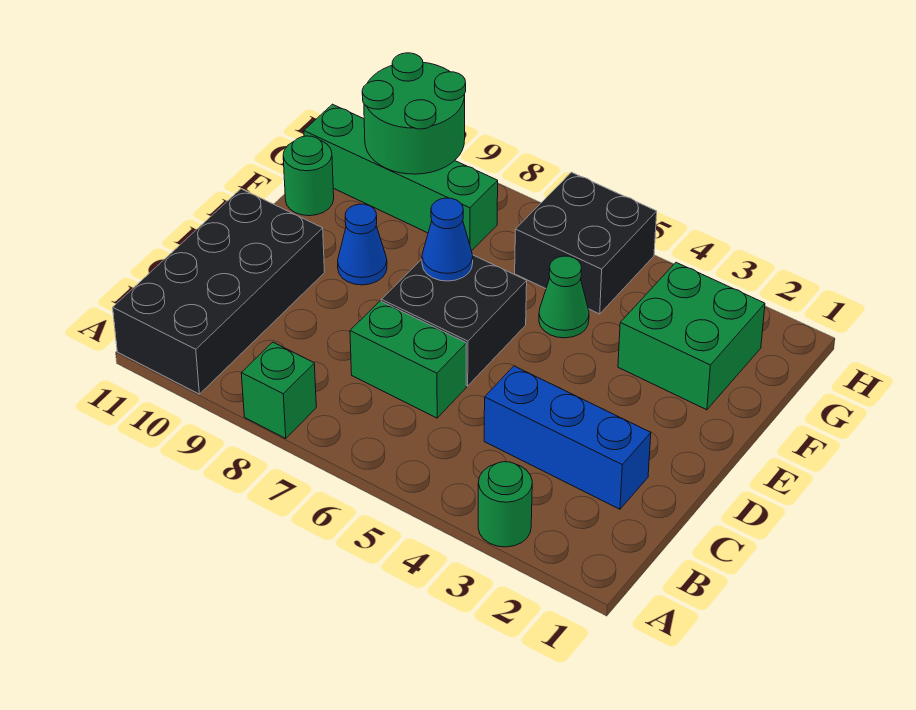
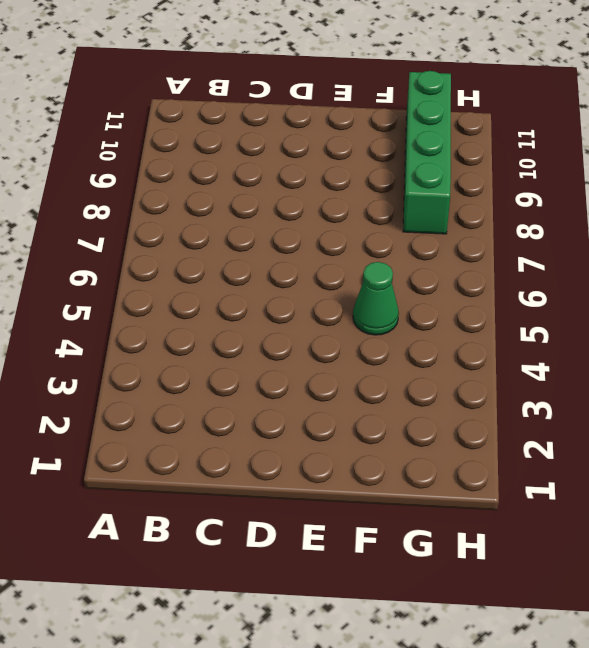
none -> green round brick A3 level 1
none -> green brick A8 level 1
none -> black brick A10:D11 level 1

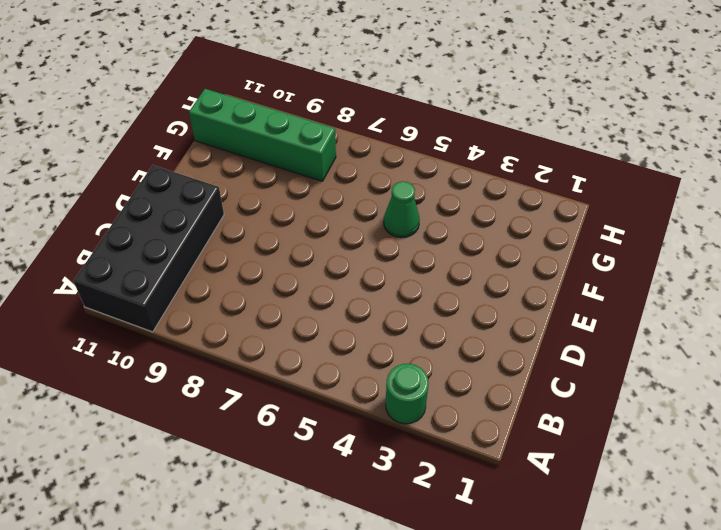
none -> green brick A8 level 1
none -> blue brick C2:C4 level 1
none -> green brick C6:C7 level 1

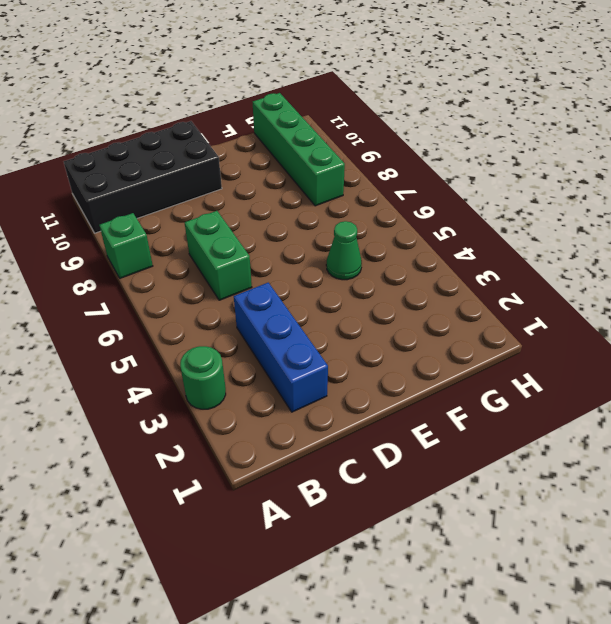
none -> black brick D6:E7 level 1
none -> blue cone E9 level 1
none -> green brick F2:G3 level 1

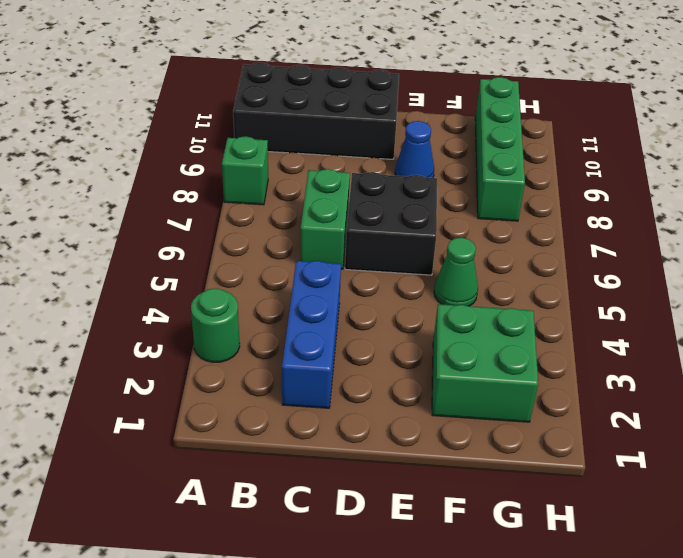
none -> green round brick F11 level 1
none -> black brick G5:H6 level 1
none -> blue cone E7 level 2

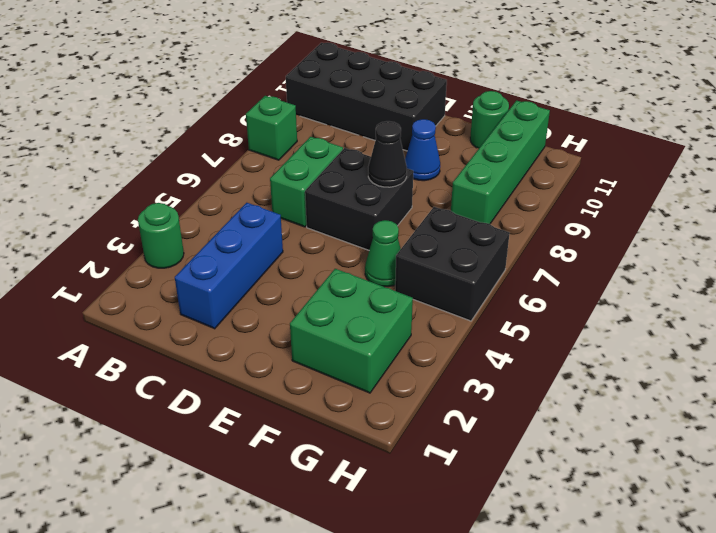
black cone E7 level 2 -> blue cone E7 level 2
none -> green round brick G9:H10 level 2

